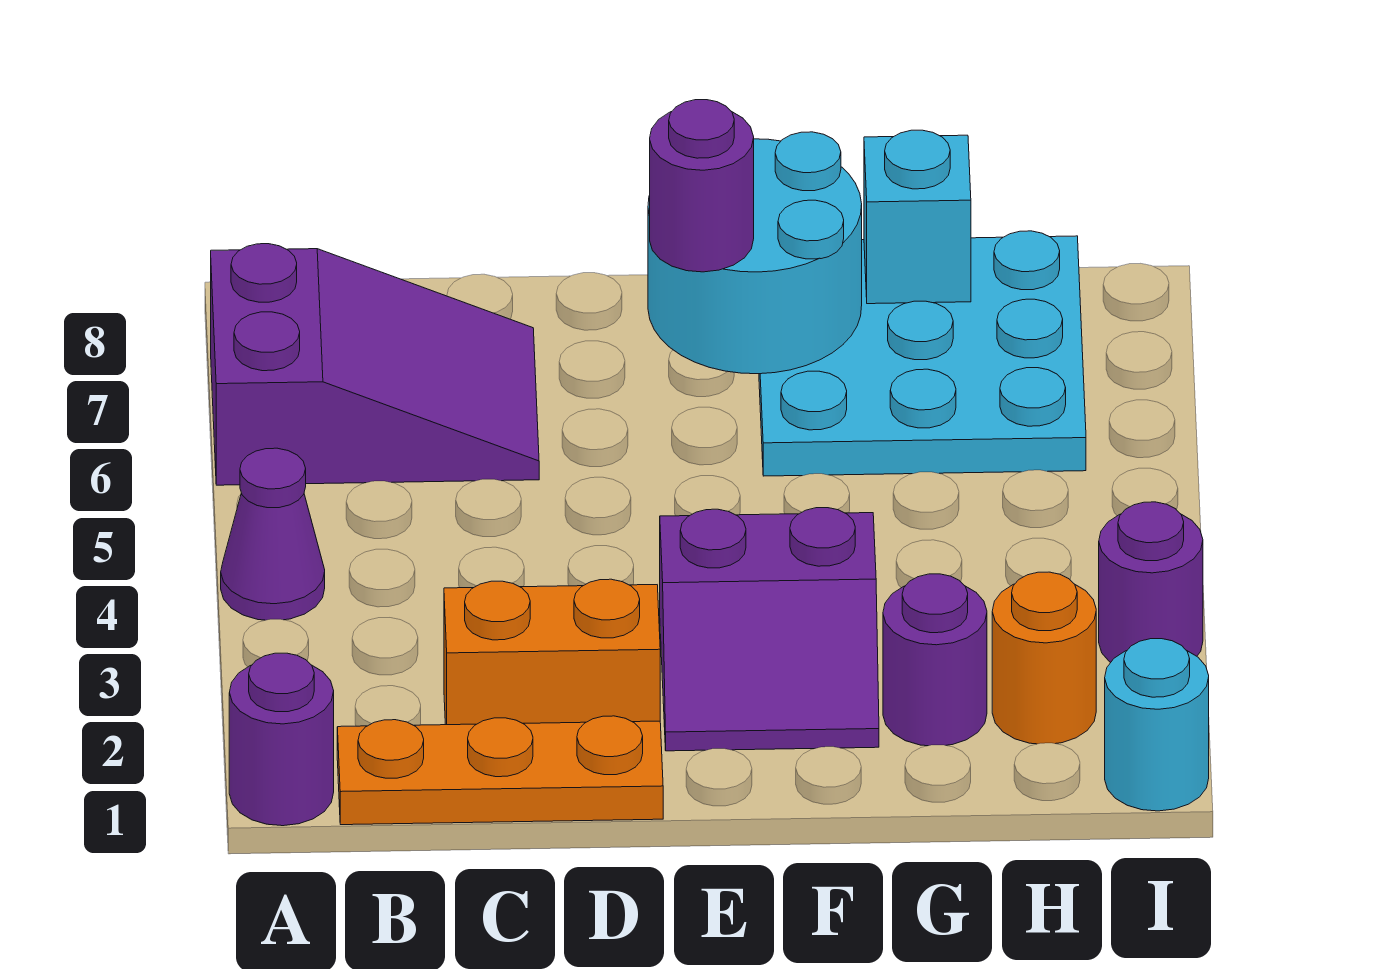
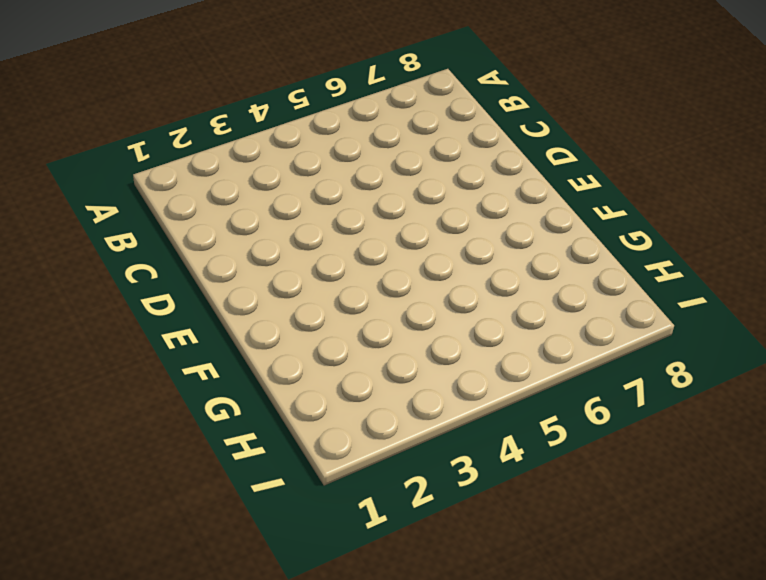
none -> purple round brick A1 level 1
none -> purple cone A4 level 1
none -> purple slope A6:C7 level 1 top A

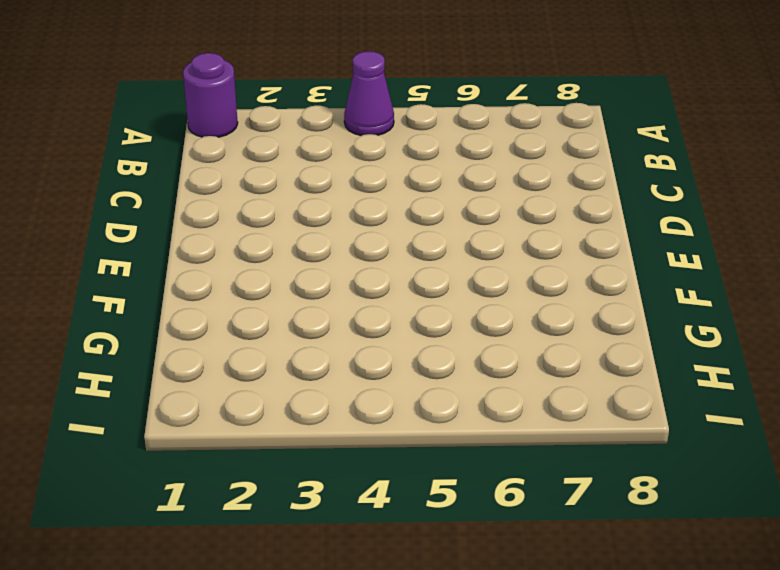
none -> purple slope A6:C7 level 1 top A
none -> orange plate B1:D1 level 1
none -> orange brick C2:D2 level 1

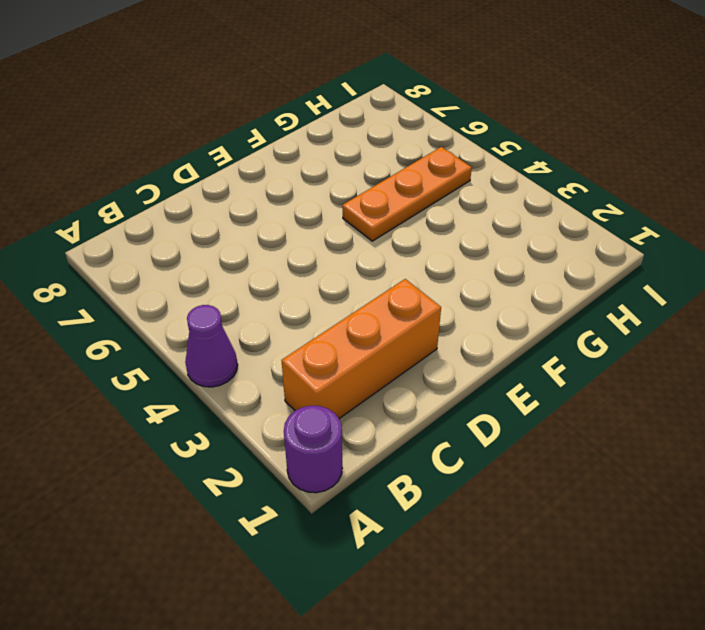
orange brick B2:D2 level 1 -> orange brick C2:D2 level 1
orange plate F5:H5 level 1 -> orange plate B1:D1 level 1
none -> purple slope A6:C7 level 1 top A
none -> purple slope E2:F3 level 1 top 3
none -> cyan plate F6:H8 level 1

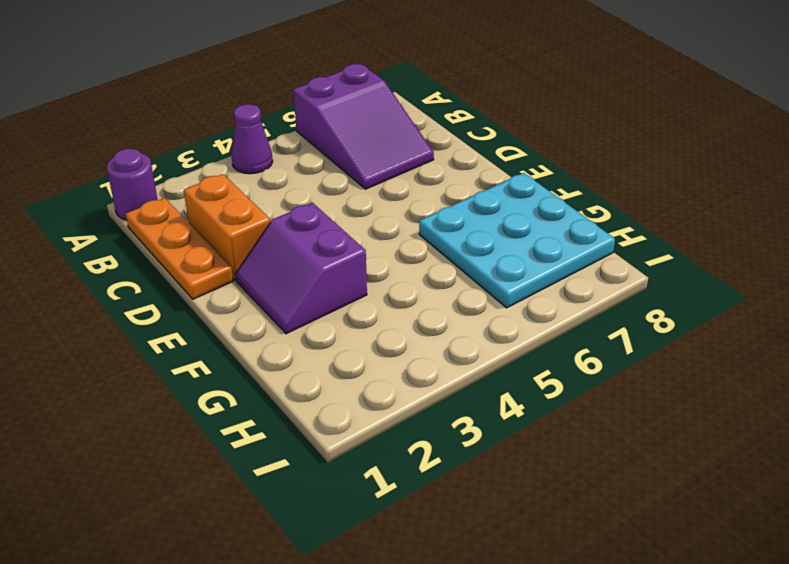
none -> purple round brick G2 level 1
none -> orange round brick H2 level 1
none -> cyan round brick I1 level 1

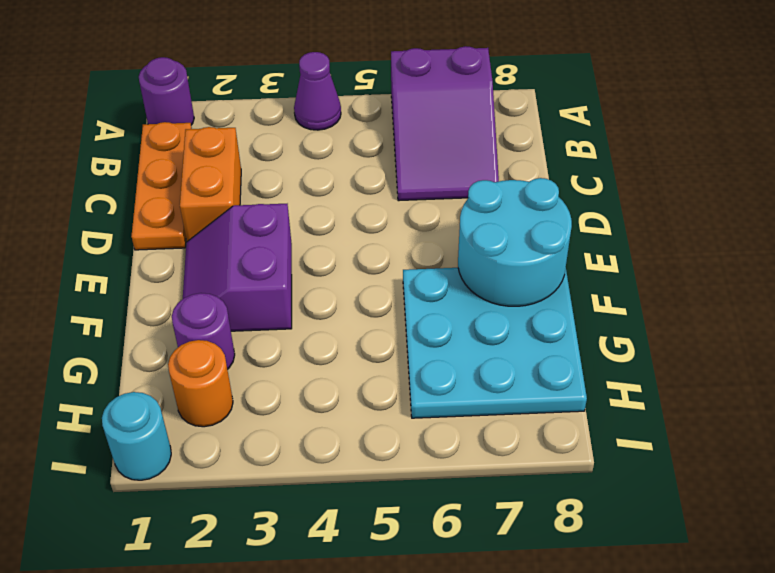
none -> purple round brick I3 level 1
none -> cyan brick G8 level 2
none -> purple round brick E7 level 3

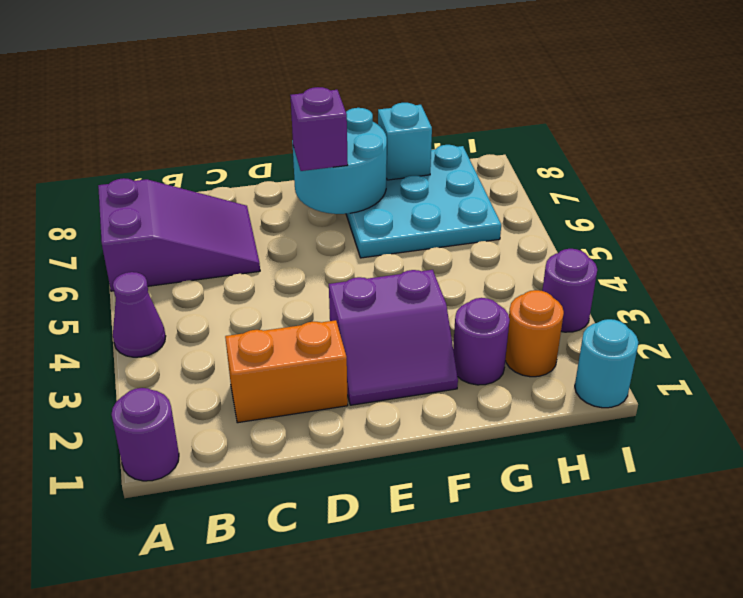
purple brick E7 level 3 -> purple round brick E7 level 3
none -> orange plate B1:D1 level 1

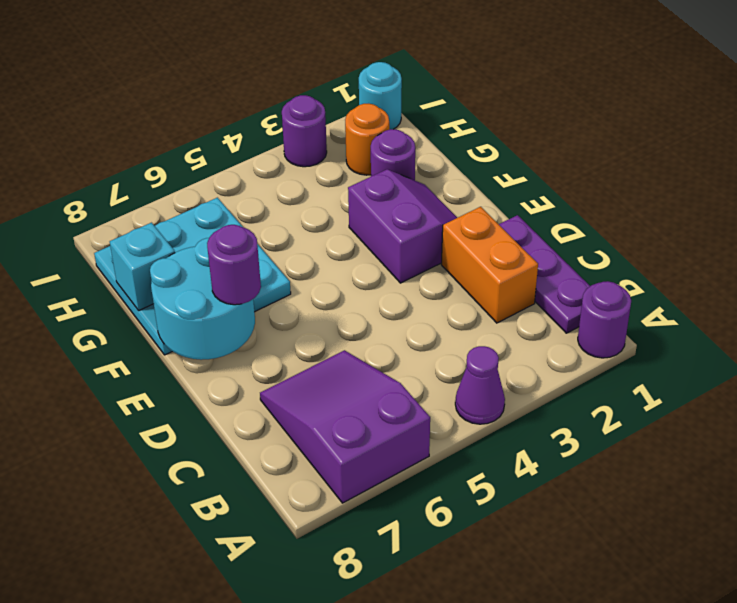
purple plate B1:D1 level 1 -> orange plate B1:D1 level 1

